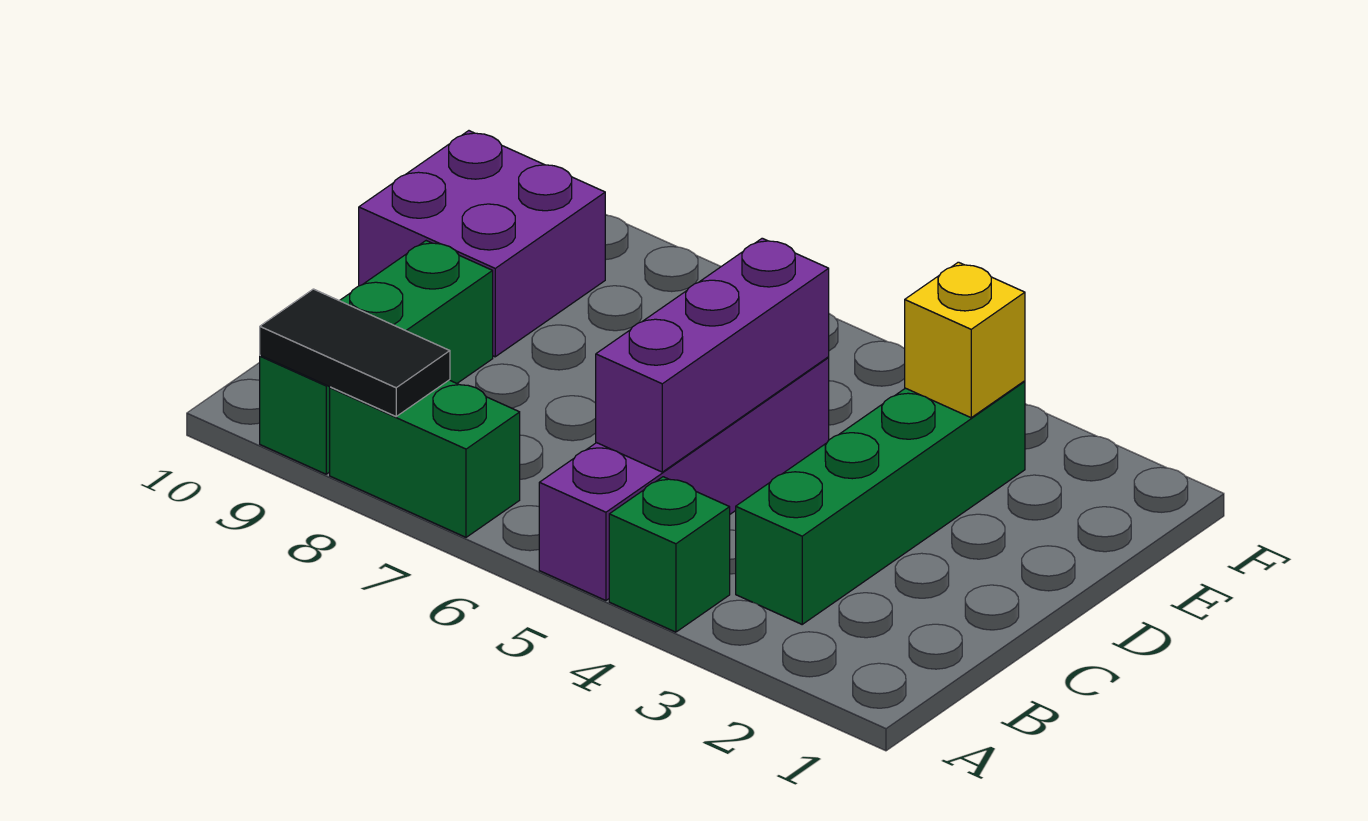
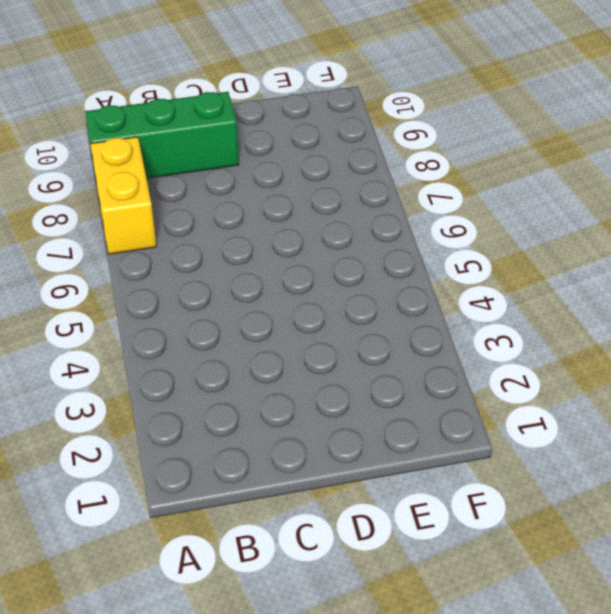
yellow brick A7:A8 level 1 -> green brick A7:A8 level 1
none -> green brick A4 level 1
none -> purple brick A5:D5 level 1

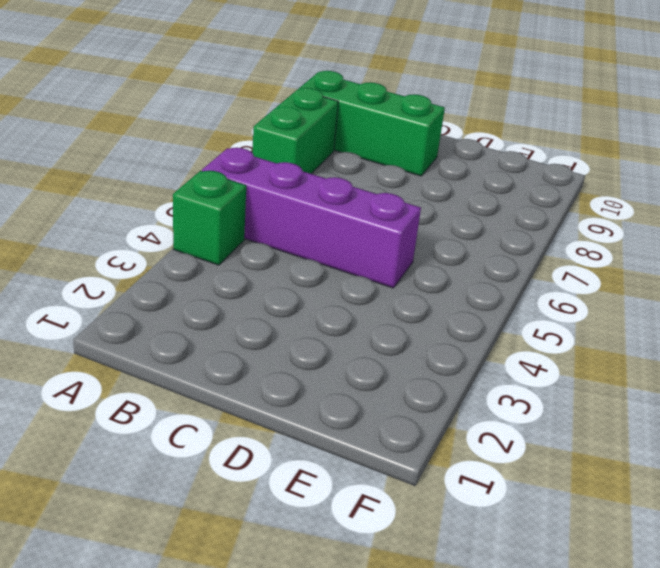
none -> green brick B3:E3 level 1
none -> purple brick D9:E10 level 1

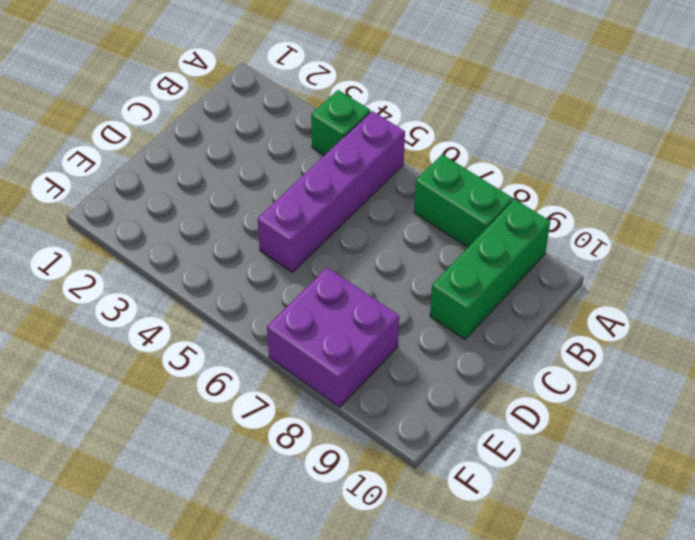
purple brick E7:F8 level 1 -> purple brick D9:E10 level 1
none -> green brick B3:E3 level 1
none -> black tile A8:A9 level 2

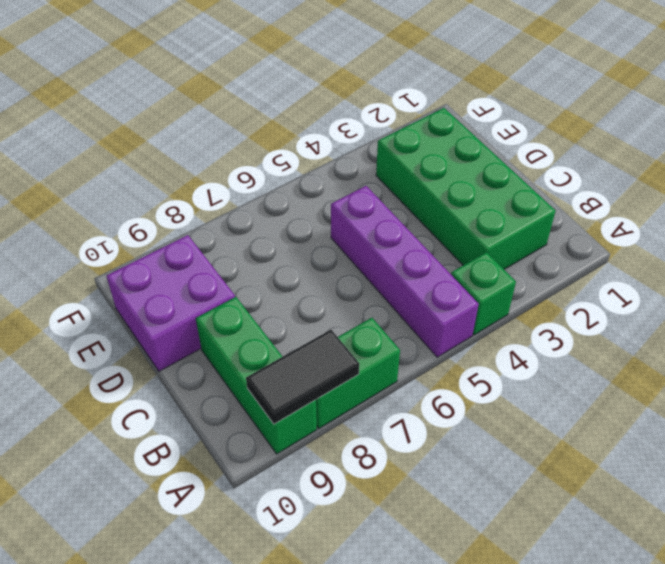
green brick B2:E3 level 1 -> green brick B3:E3 level 1
none -> purple brick B5:D5 level 2
none -> yellow brick E3 level 2

